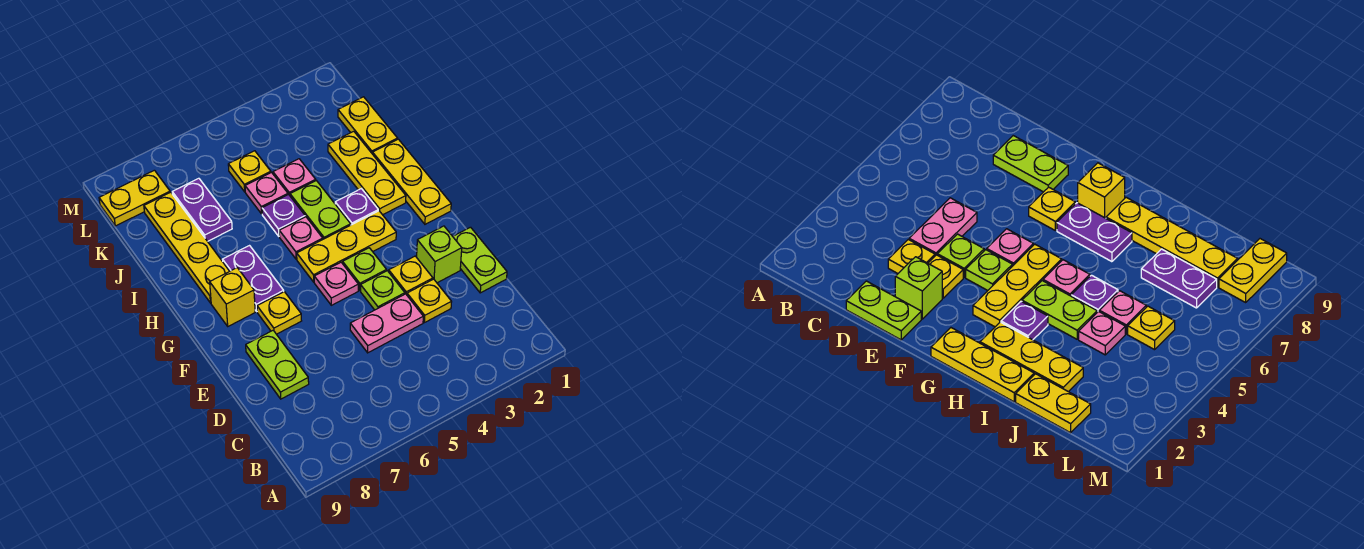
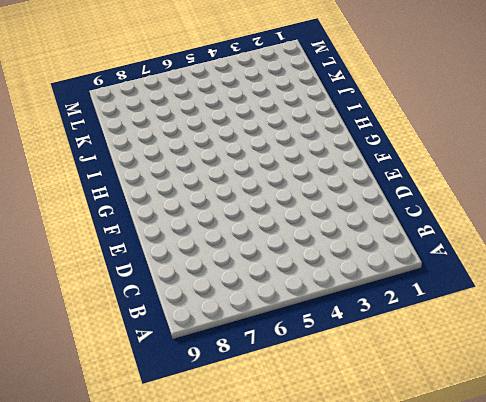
none -> lime plate D1:E1 level 1
none -> yellow plate D3 level 1
none -> pink plate D4:D5 level 1

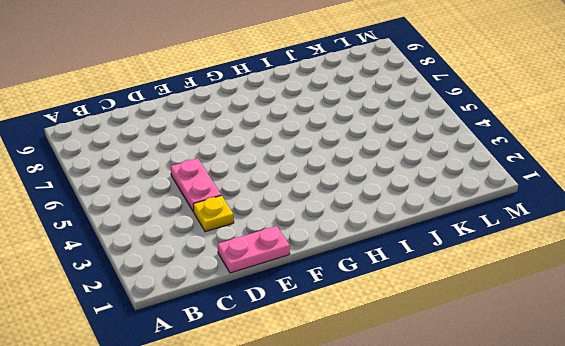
pink plate D1:E1 level 1 -> lime plate D1:E1 level 1
none -> lime plate D8:E8 level 1
none -> lime brick E2 level 1
none -> yellow plate E3 level 1

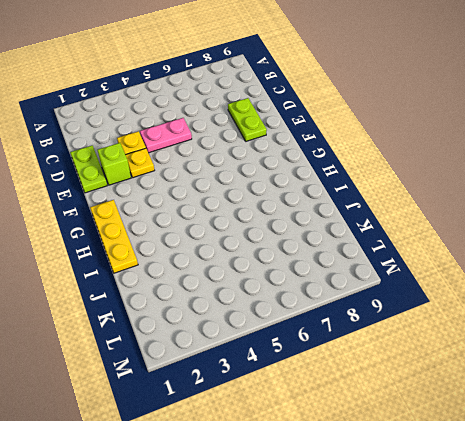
none -> lime plate E4 level 1
none -> lime plate F4 level 1
none -> pink plate F5 level 1

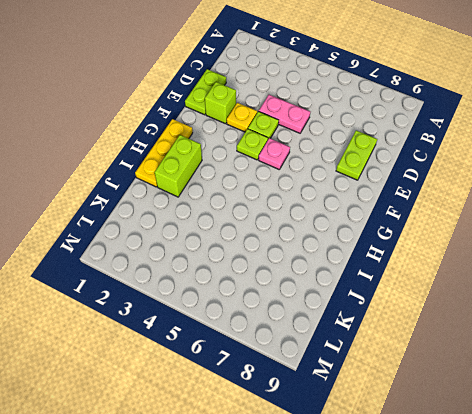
lime brick H2:I2 level 1 -> yellow plate H2:J2 level 1
none -> yellow plate D3 level 1
none -> yellow plate F7 level 1
none -> yellow plate G3:G5 level 1

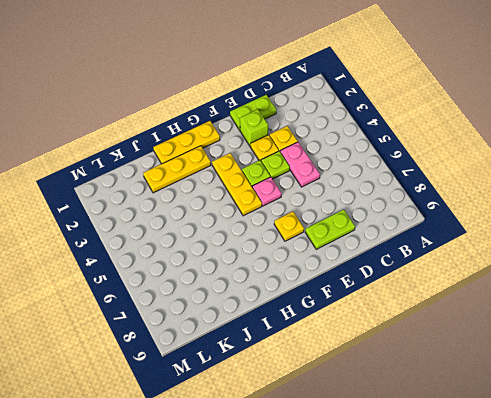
none -> purple plate G7:H7 level 1
none -> yellow brick G8 level 1
none -> purple plate H3 level 1

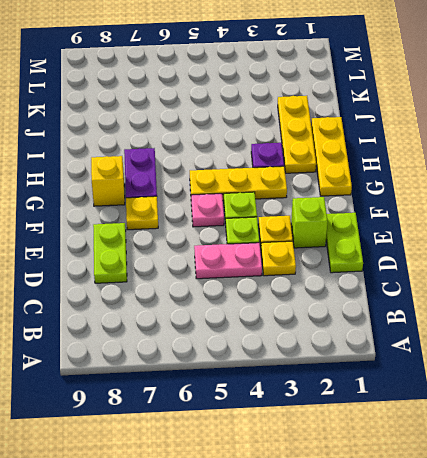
none -> lime plate H4:I4 level 1
none -> pink plate H5 level 1
none -> yellow plate H8:K8 level 1

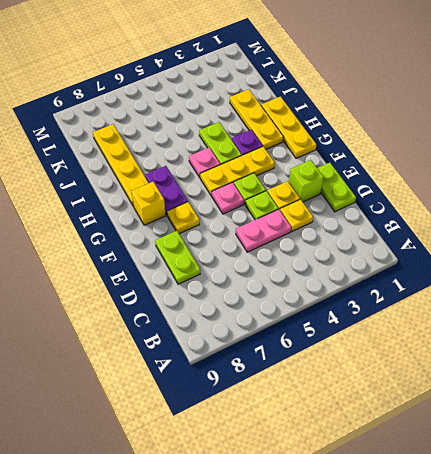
none -> purple plate I5 level 1
none -> yellow plate J1:K1 level 1
none -> pink plate J4 level 1

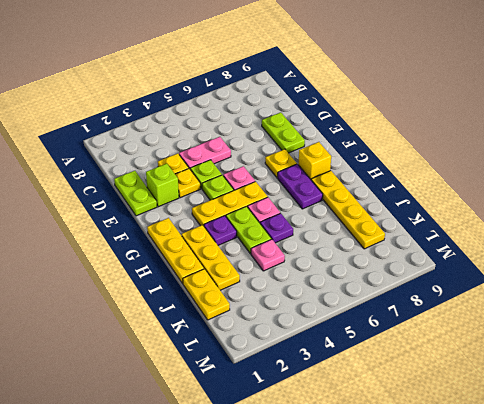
none -> pink plate J5 level 1
none -> purple plate J7:K7 level 1
none -> yellow plate K5 level 1

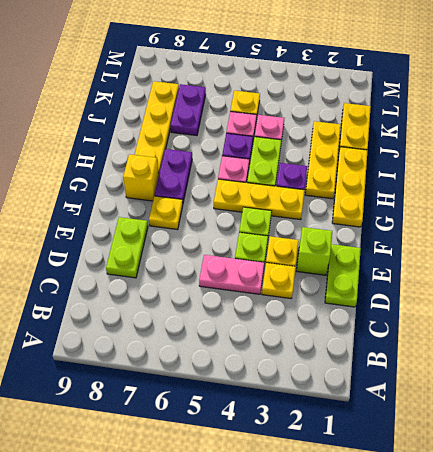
none -> pink plate F5 level 1
none -> yellow plate L8:L9 level 1

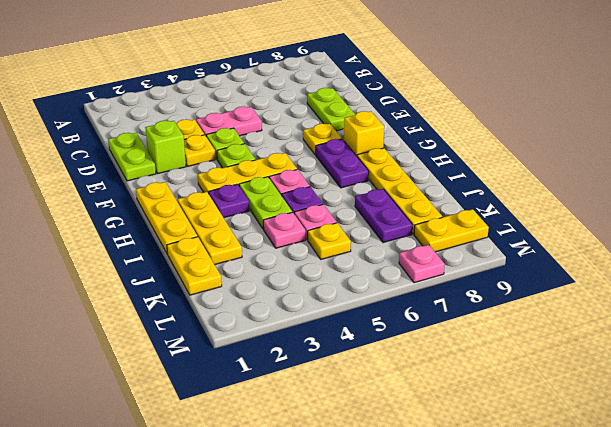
pink plate M7 level 1 -> pink plate F5 level 1

